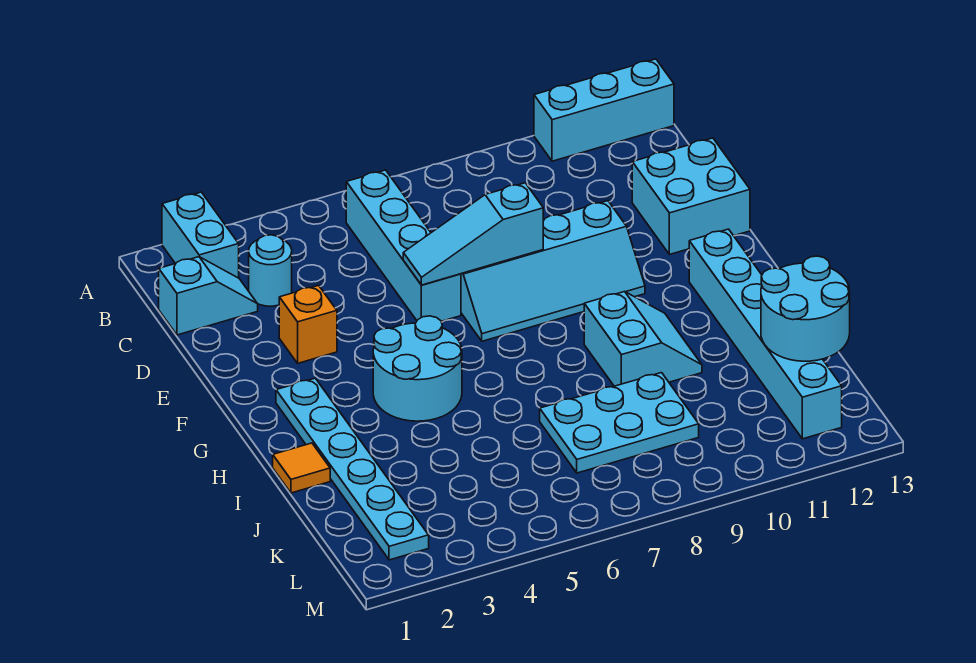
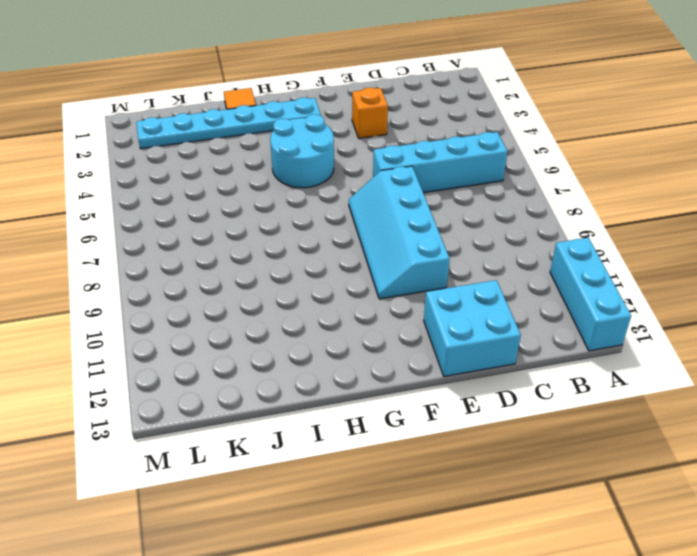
none -> cyan brick A2:B2 level 1
none -> cyan slope C1:C2 level 1 top 1
none -> cyan round brick C3 level 1

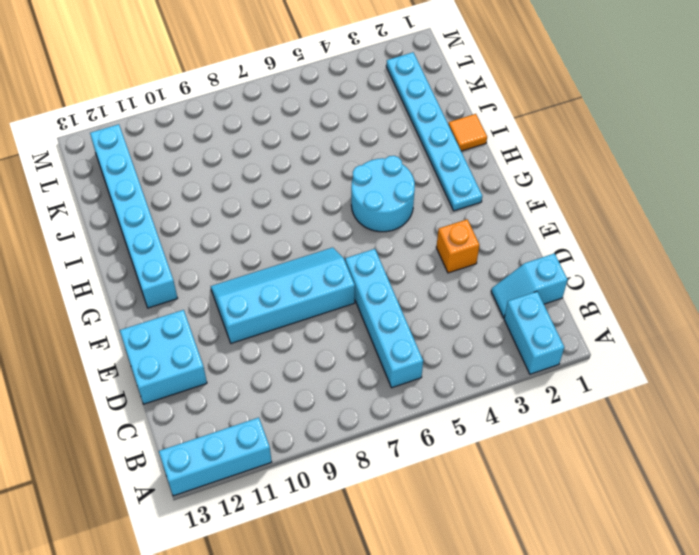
none -> cyan round brick C3 level 1
none -> cyan slope H9:I10 level 1 top 9
none -> cyan plate J7:K9 level 1

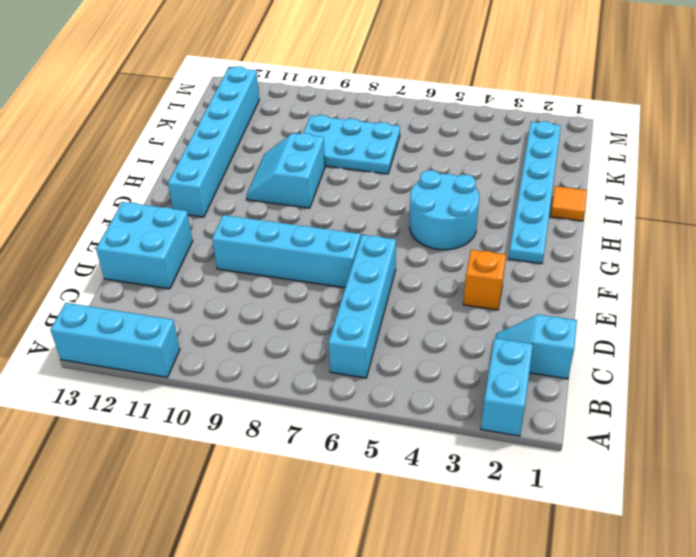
none -> cyan round brick C3 level 1
none -> cyan slope E6:E8 level 2 top 8
none -> cyan round brick J12:K13 level 2

